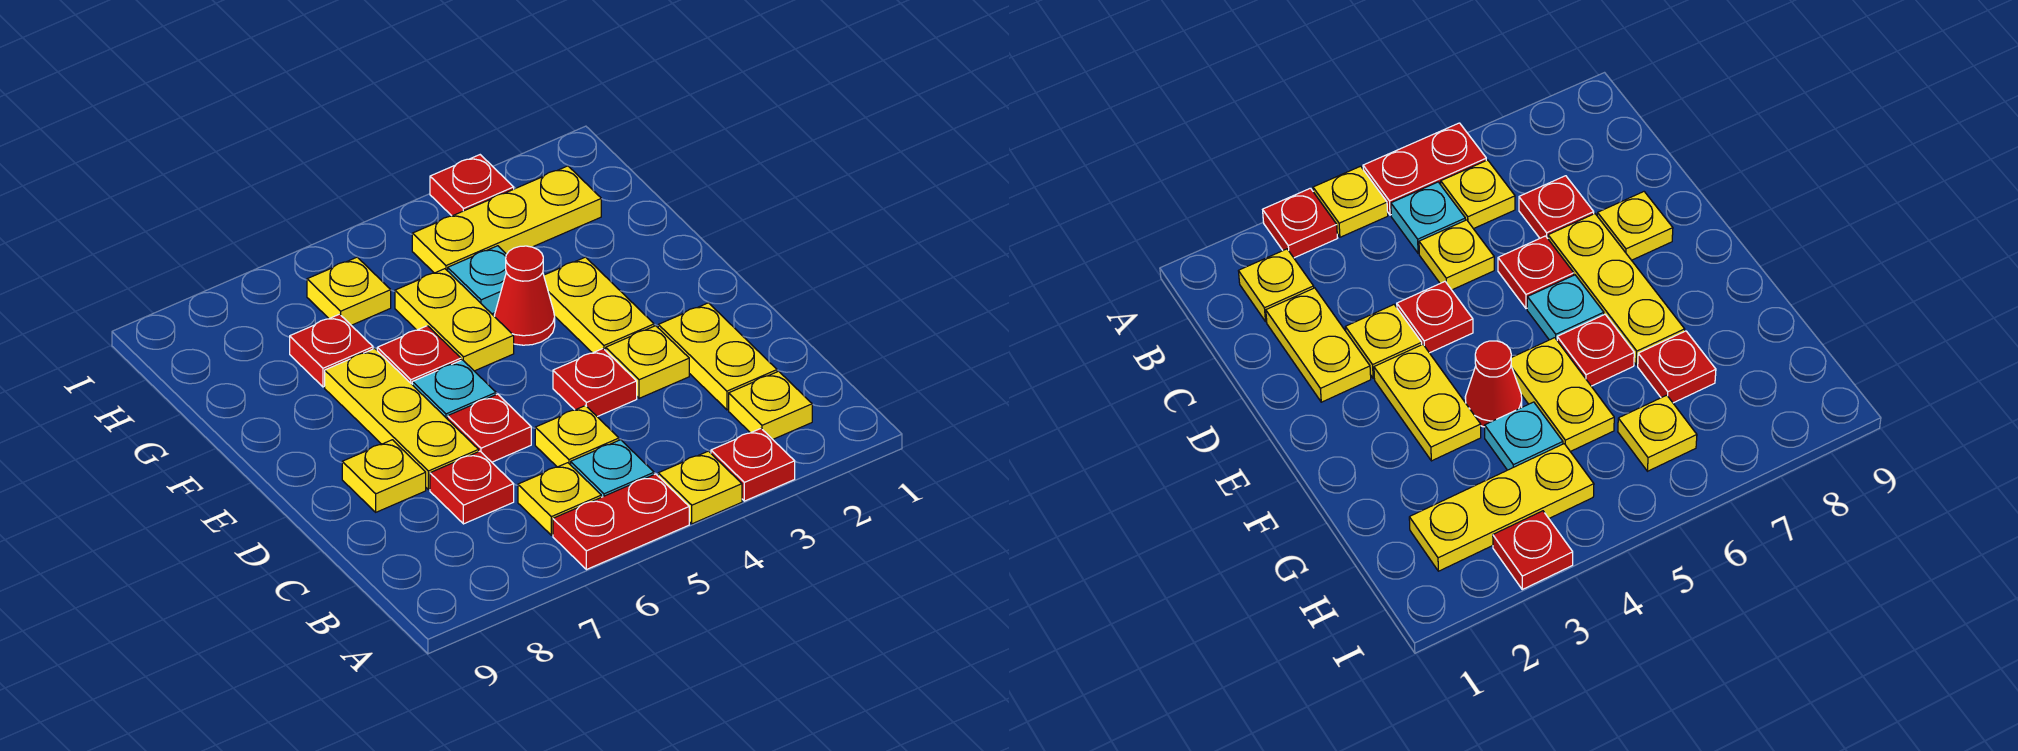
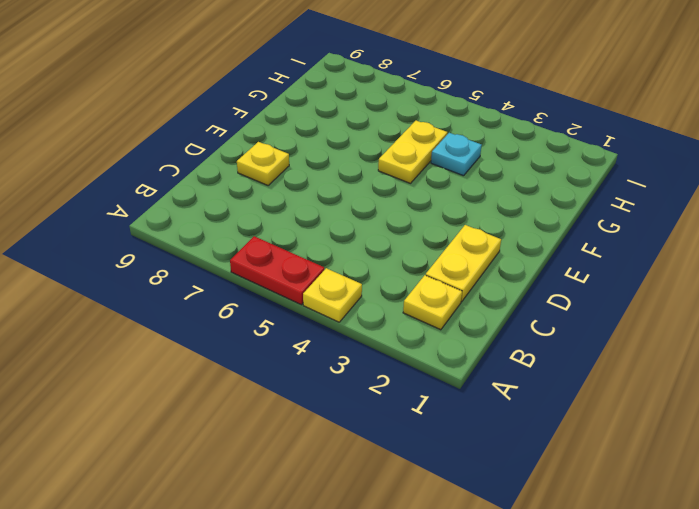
none -> red plate A3 level 1
none -> cyan plate B5 level 1
none -> yellow plate B6 level 1

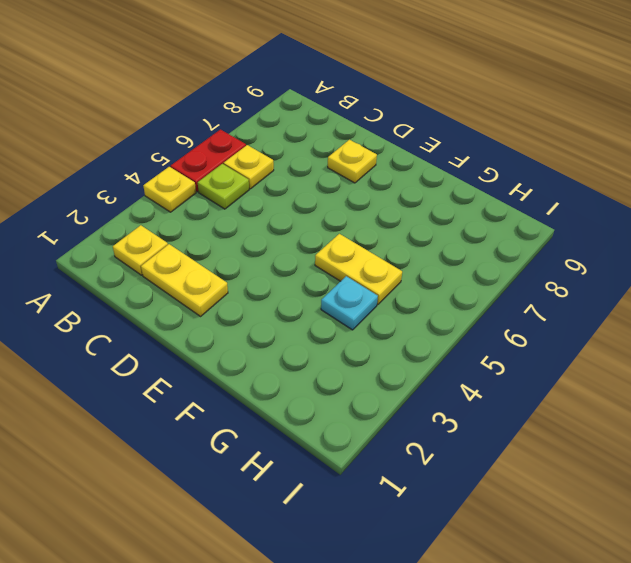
lime plate B5 level 1 -> cyan plate B5 level 1
none -> red plate A3 level 1
none -> yellow plate C5 level 1
none -> red plate C7 level 1

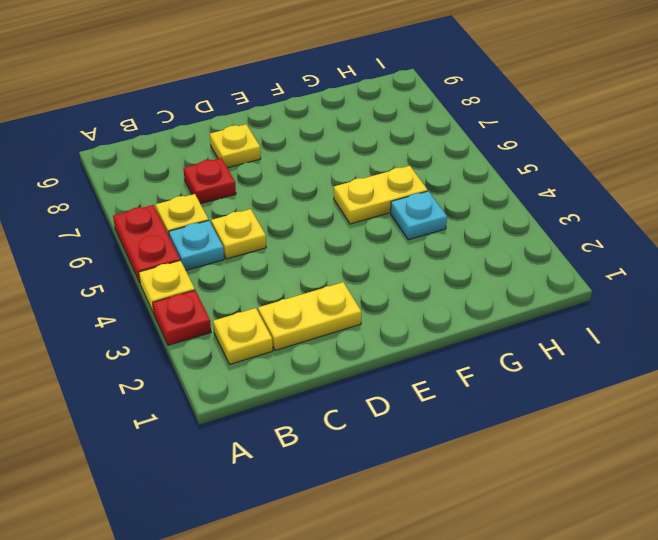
none -> yellow plate D3 level 1
none -> red plate D4 level 1
none -> red plate D6 level 1

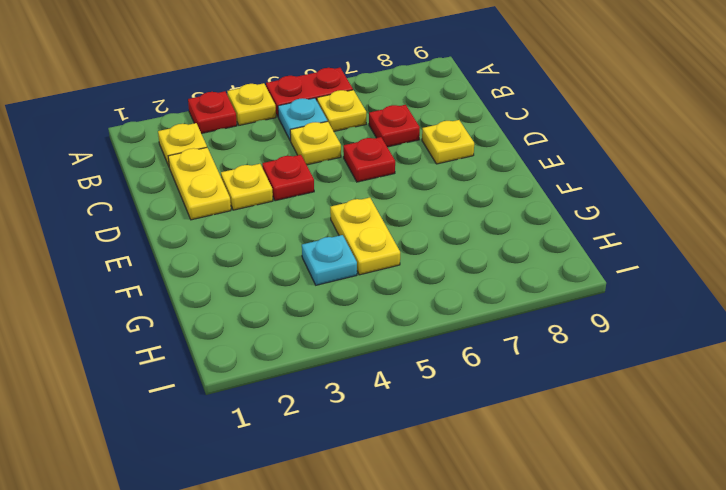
none -> yellow plate D7:F7 level 1
none -> yellow plate E3:F3 level 1
none -> cyan plate E6 level 1

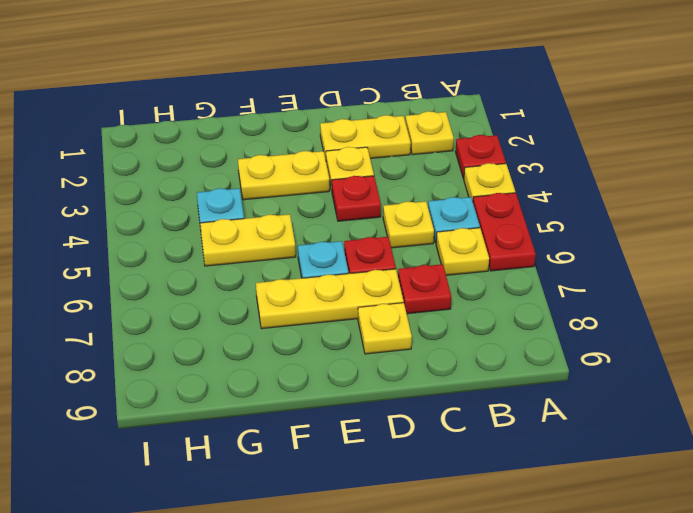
none -> red cone F4 level 1
none -> red plate F6 level 1
none -> red plate G7 level 1

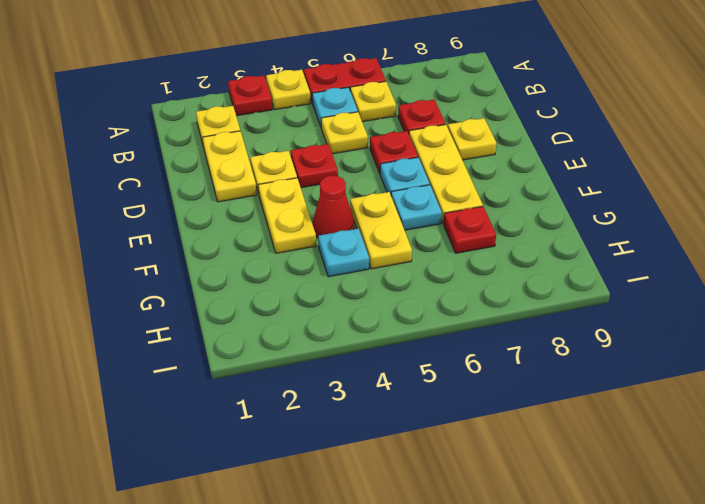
cyan plate F6 level 1 -> red plate F6 level 1
none -> yellow plate H2:H4 level 1
none -> yellow plate H6 level 1
none -> red plate I3 level 1

